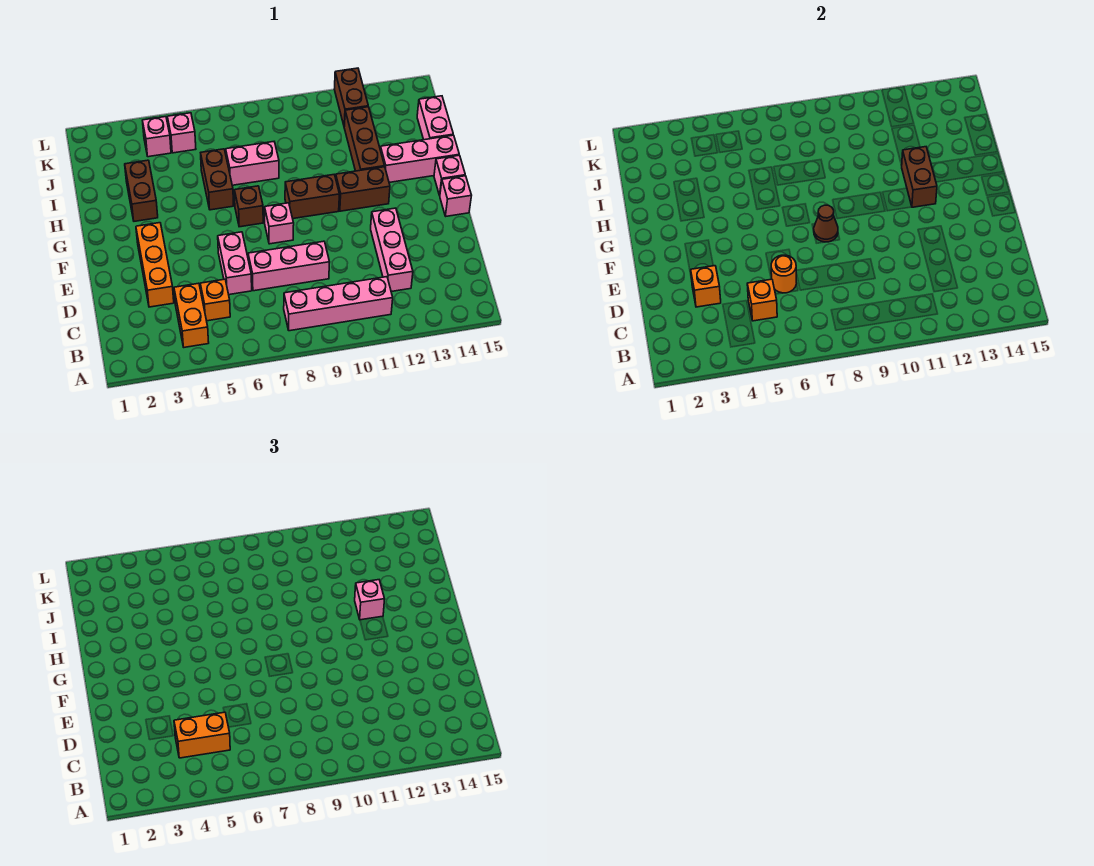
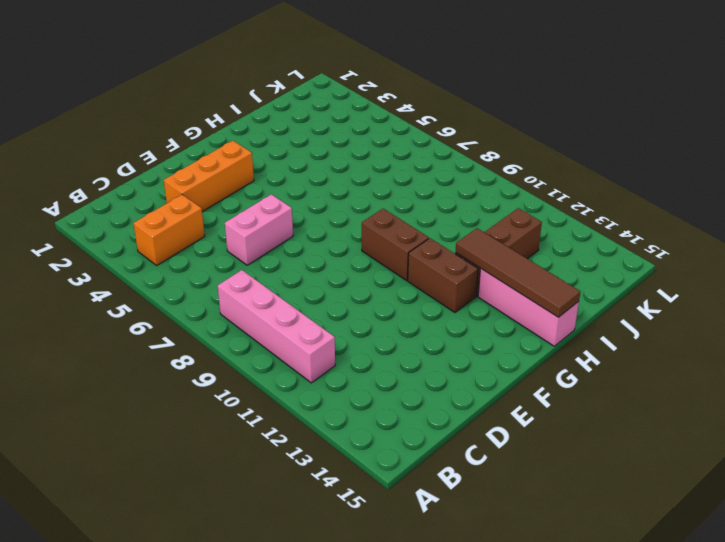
brown tile H12:H15 level 2 -> brown brick G12:H12 level 2
none -> orange brick C5 level 1
none -> pink brick C12:E12 level 1
none -> pink brick D7:D9 level 1

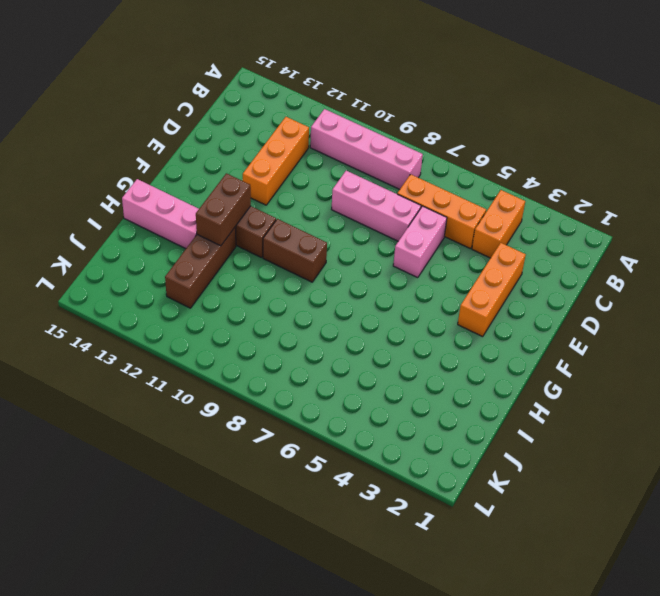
orange brick C5:C7 level 1 -> orange brick C5 level 1
orange brick C12:E12 level 1 -> pink brick C12:E12 level 1
none -> pink brick F8 level 1
none -> pink brick F15 level 1
none -> brown brick G7 level 1

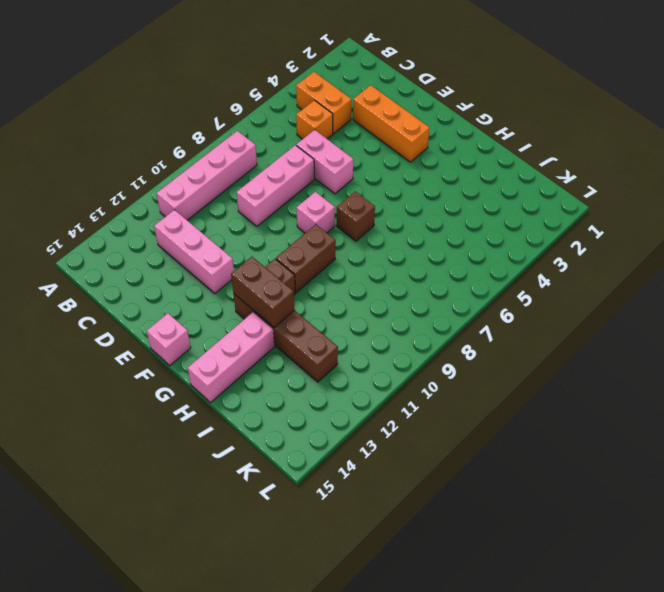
none -> pink brick G15 level 1
none -> brown brick H3:I3 level 1
none -> brown brick H6:I6 level 1

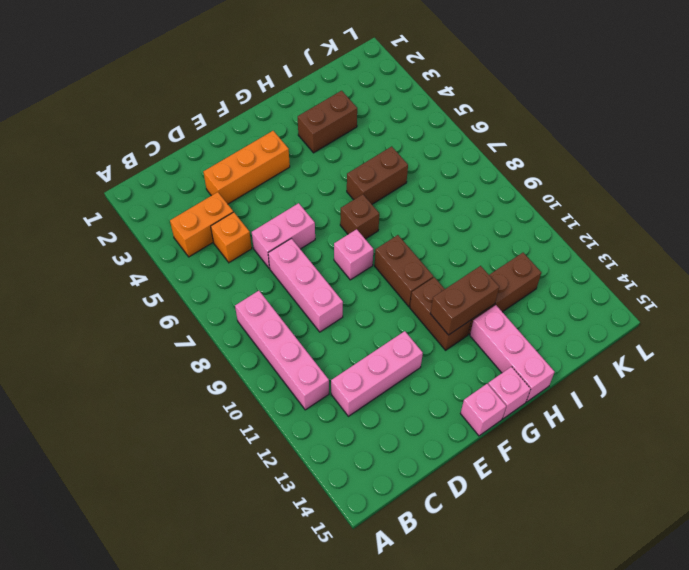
none -> pink brick I7:I8 level 1
none -> pink brick I15:J15 level 1
none -> pink brick K4 level 1

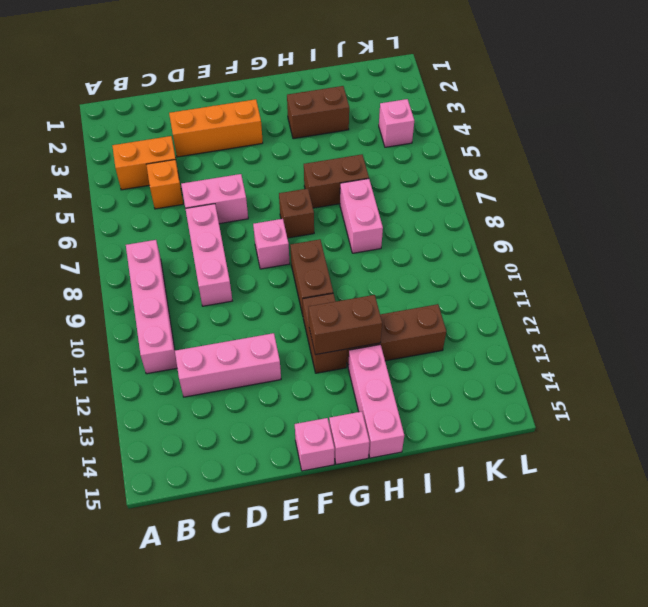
none -> pink brick I15:J15 level 1
none -> pink brick K5 level 1
none -> brown brick K12:L12 level 1

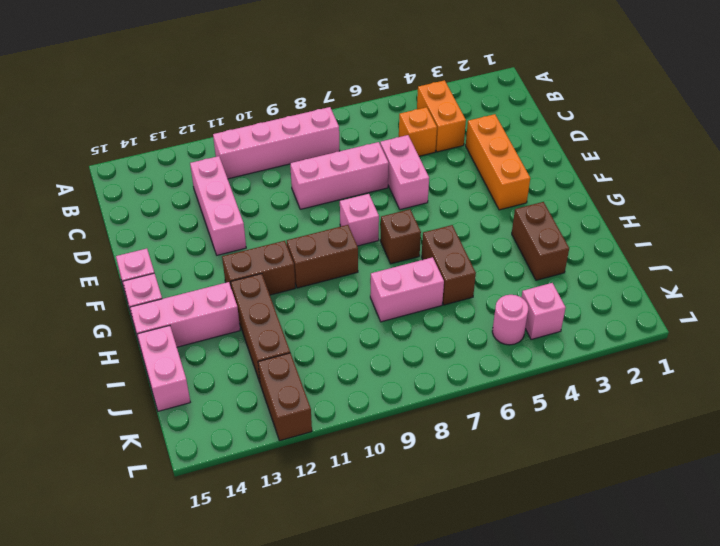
pink round brick K5 level 1 -> pink brick K5 level 1
none -> orange brick C5 level 2
none -> orange brick D3 level 2
none -> orange round brick D6 level 2

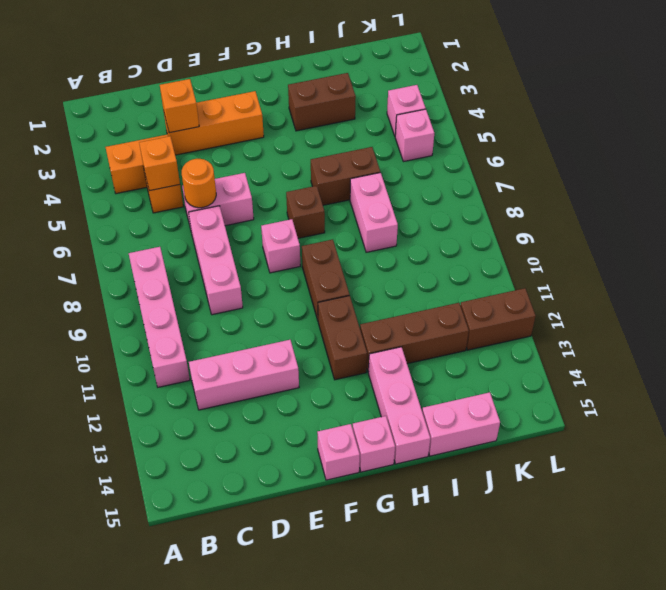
none -> brown cone F8 level 2
none -> brown brick G12:H12 level 2
none -> orange brick C4:C5 level 3

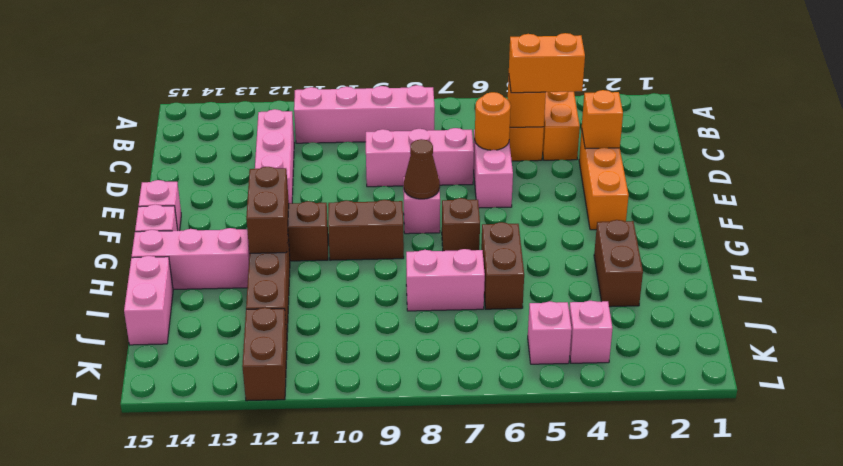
none -> pink brick H12 level 3

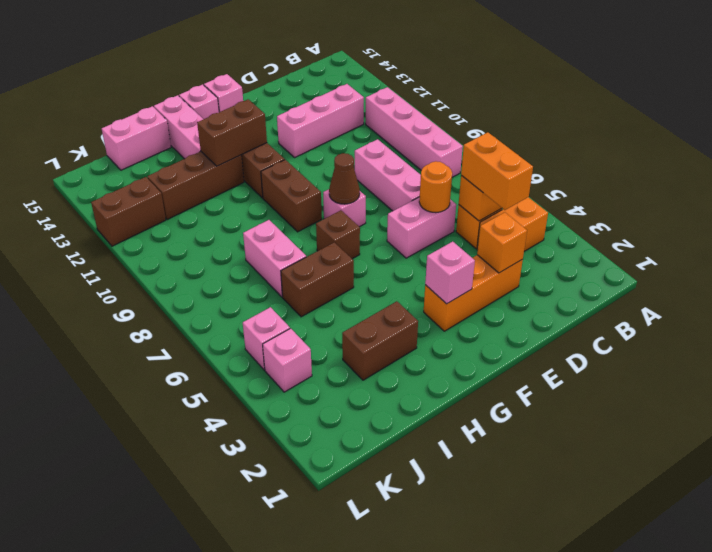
pink brick F3 level 2 -> pink brick H12 level 3

